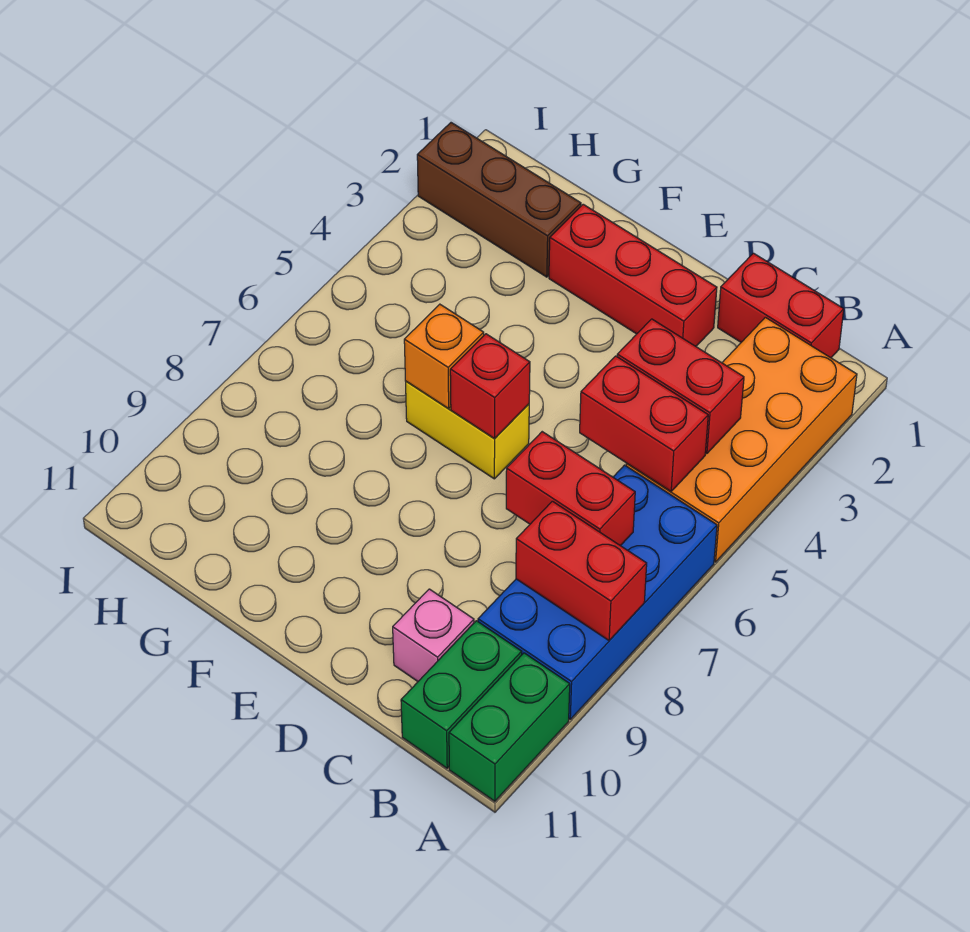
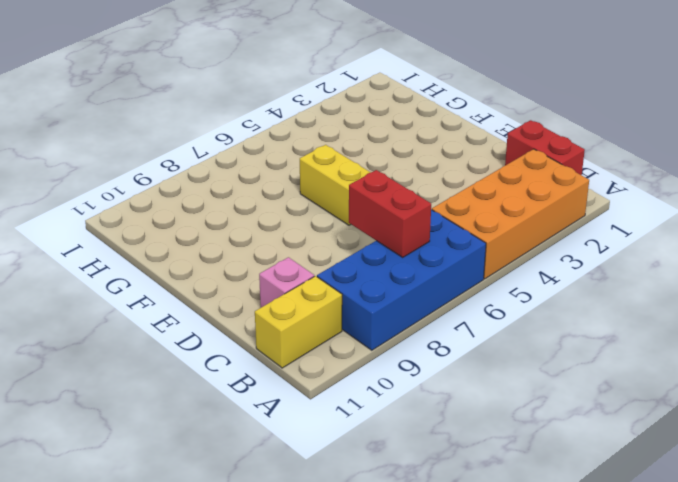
yellow brick B10:B11 level 1 -> green brick B10:B11 level 1
none -> green brick A10:A11 level 1
none -> red brick D2:F2 level 1
none -> brown brick G2:I2 level 1

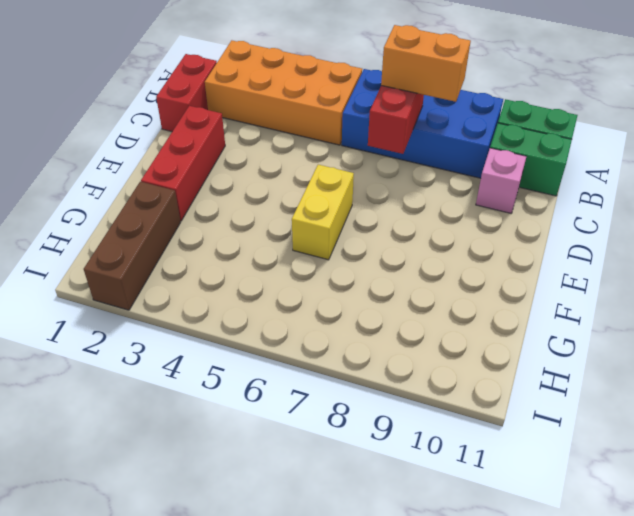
orange brick B7:B8 level 3 -> none
none -> red brick A8:B8 level 2
none -> red brick B4:C4 level 2
none -> red brick B5:C5 level 2

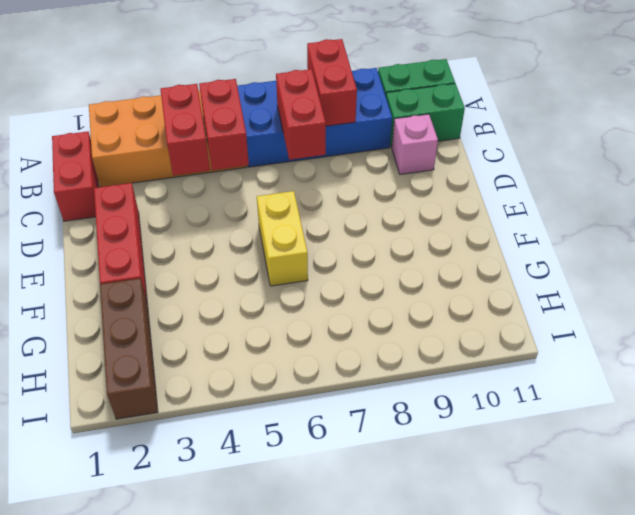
none -> red brick E6 level 2
none -> orange brick F6 level 2

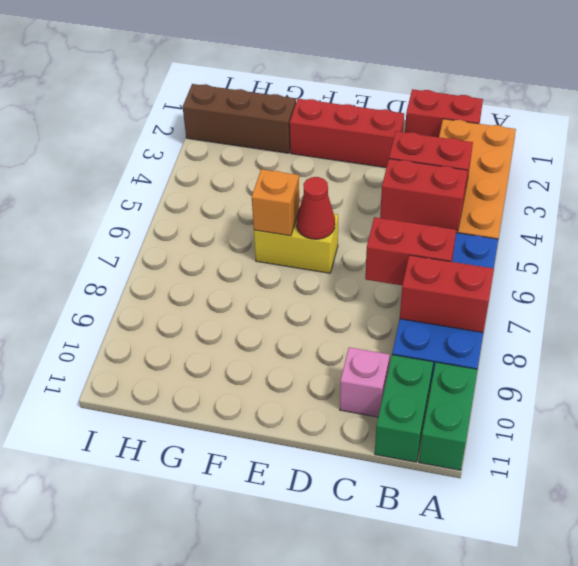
red cone E6 level 2 -> red brick E6 level 2

